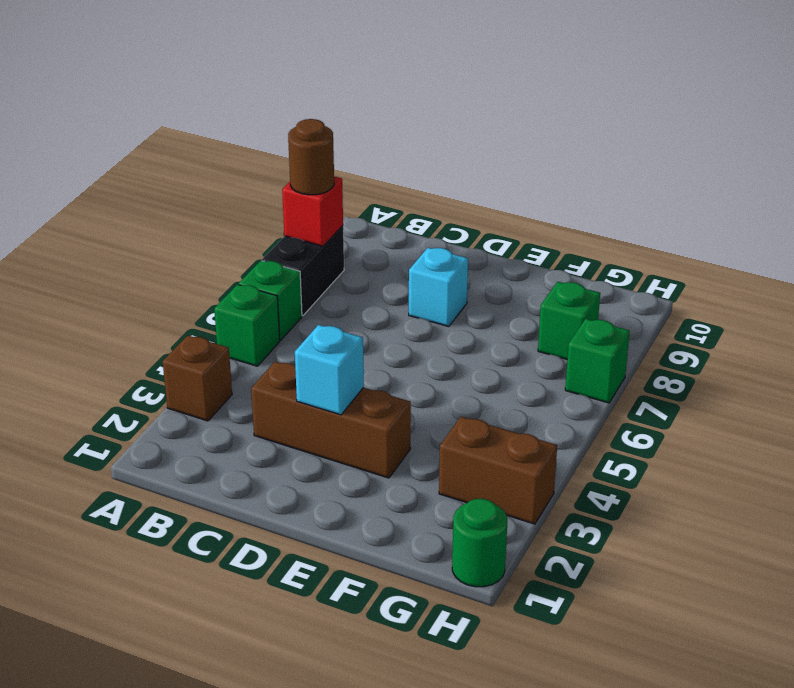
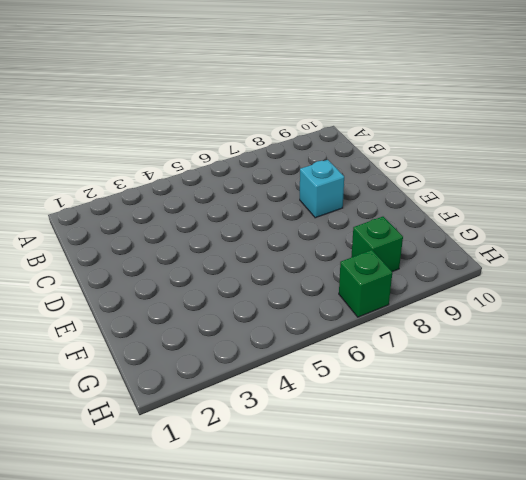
none -> brown brick A3 level 1
none -> green brick A5 level 1
none -> green brick A6 level 1

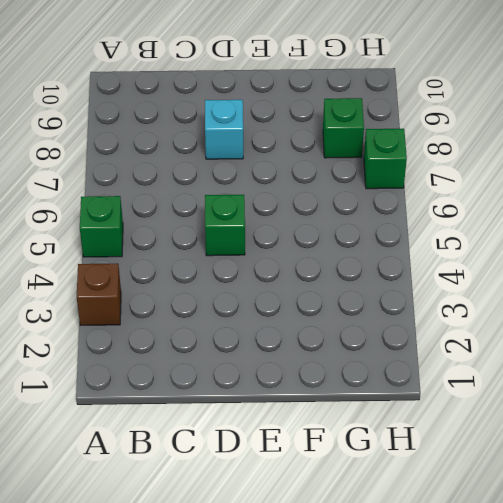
green brick D5 level 1 -> green brick A6 level 1
none -> black brick A7:A8 level 1
none -> brown brick C3:E3 level 1
none -> brown brick G3:H3 level 1

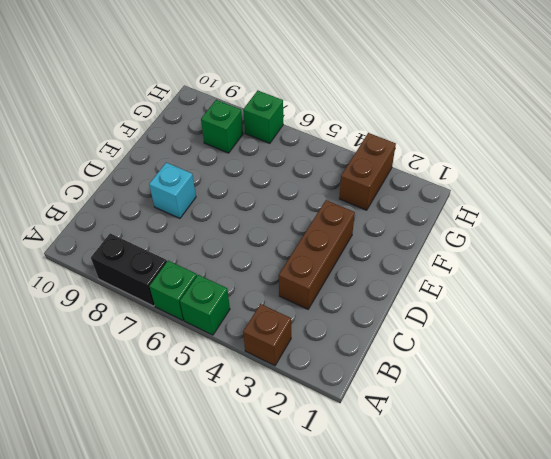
none -> green round brick H1 level 1
none -> red brick A8 level 2
none -> cyan brick D3 level 2

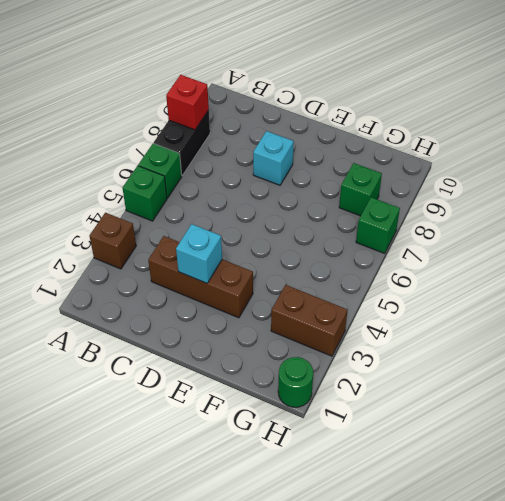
none -> brown round brick A8 level 3

